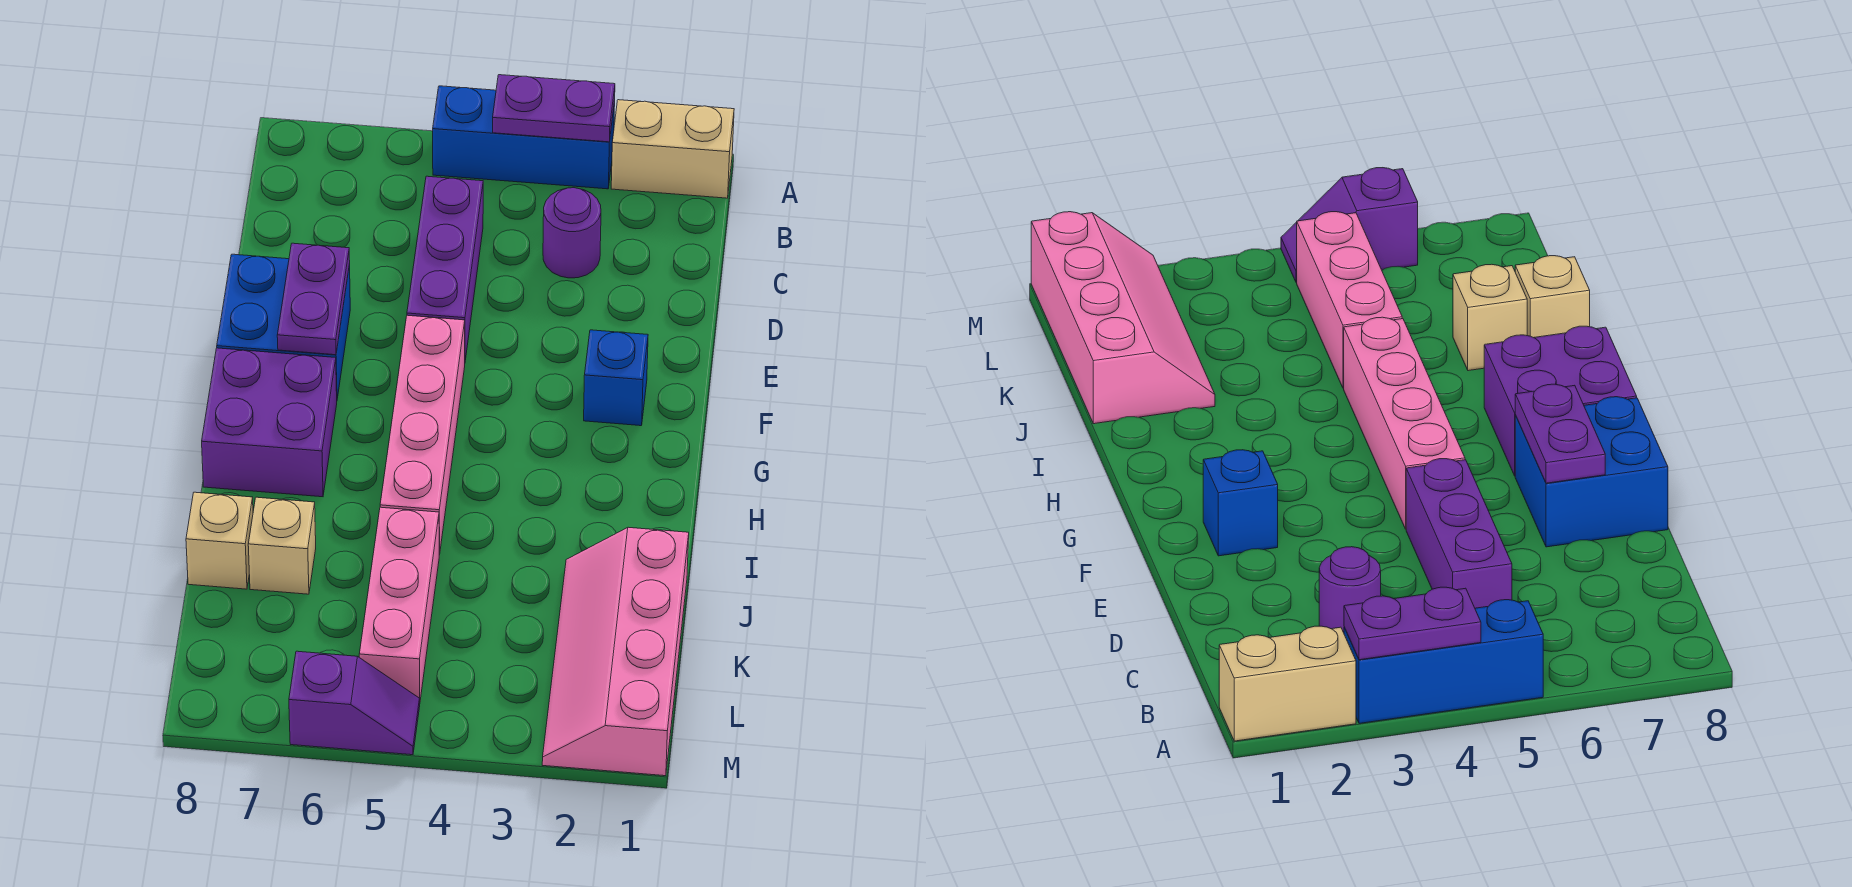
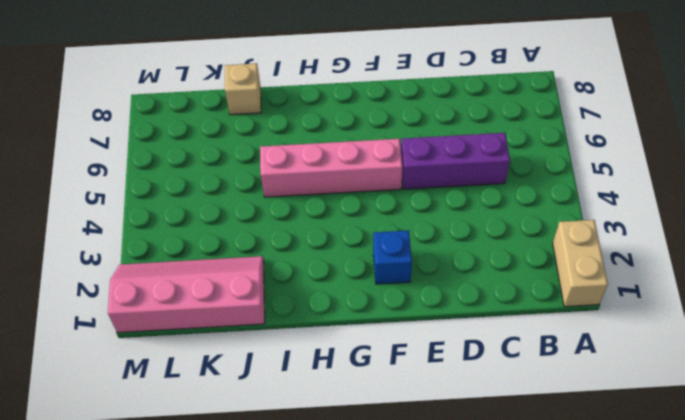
none -> blue brick A3:A5 level 1
none -> purple round brick C3 level 1
none -> blue brick E7:F8 level 1

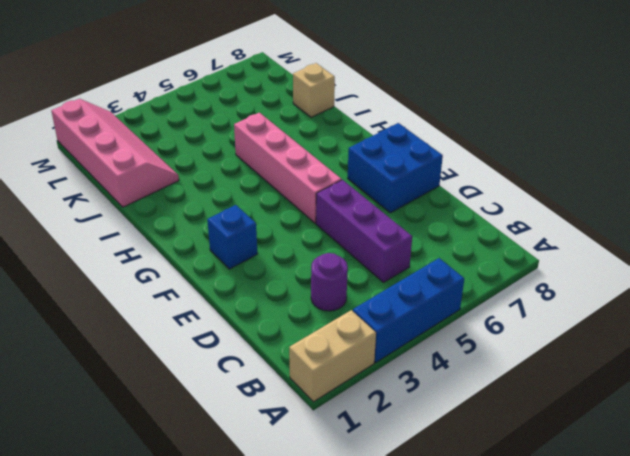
none -> purple brick G7:H8 level 1
none -> pink brick J5:L5 level 1
none -> tan brick J7 level 1

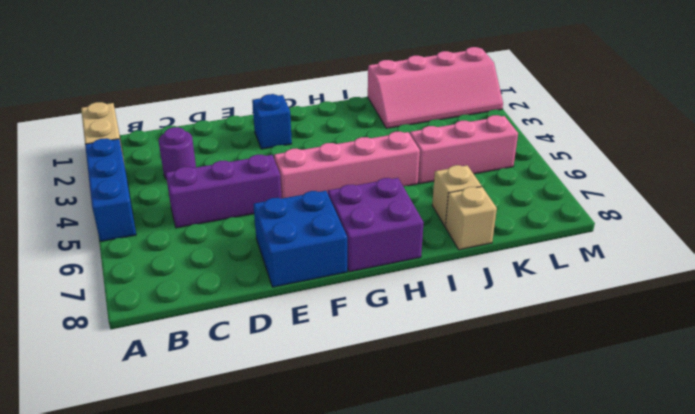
none -> purple slope M5:M6 level 1 top 6
none -> purple plate A3:A4 level 2
none -> purple plate E7:F7 level 2

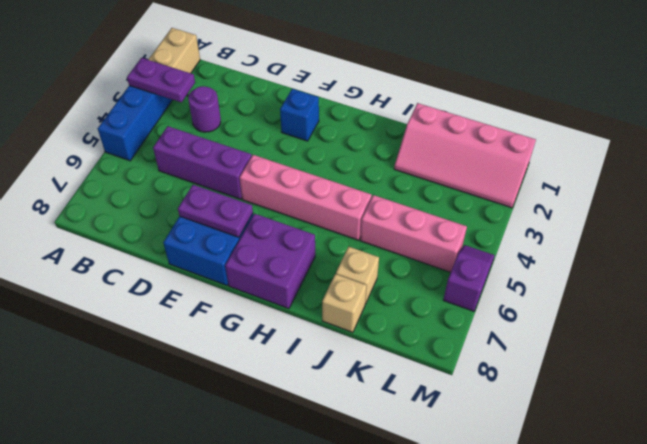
purple plate A3:B3 level 2 -> purple plate A3:A4 level 2

